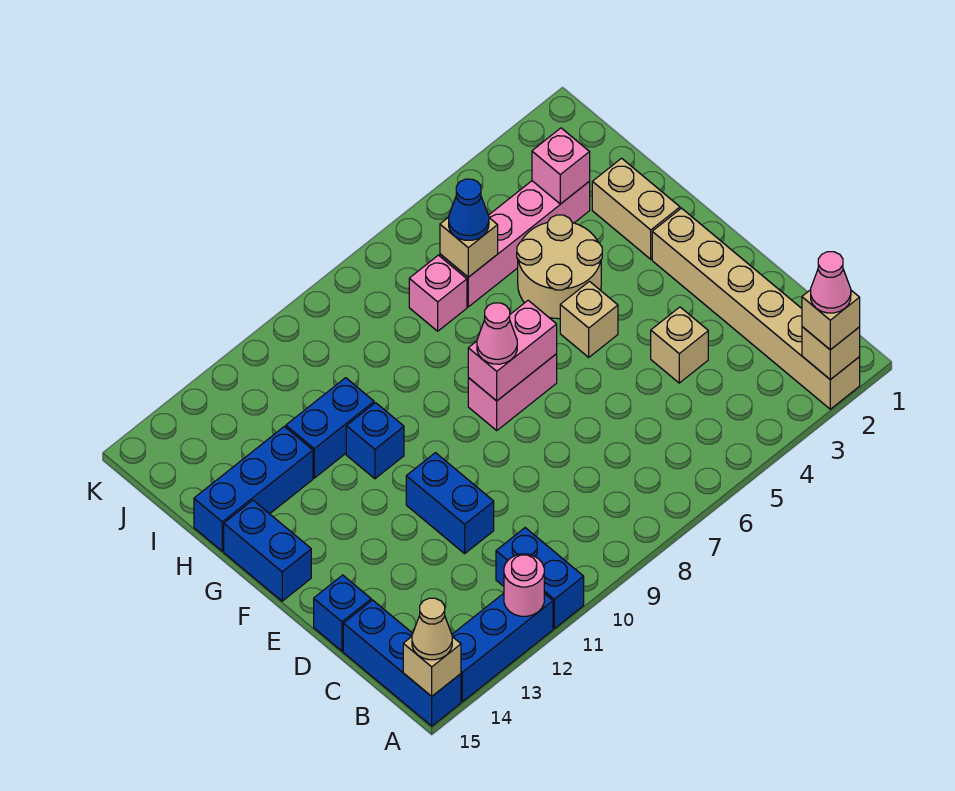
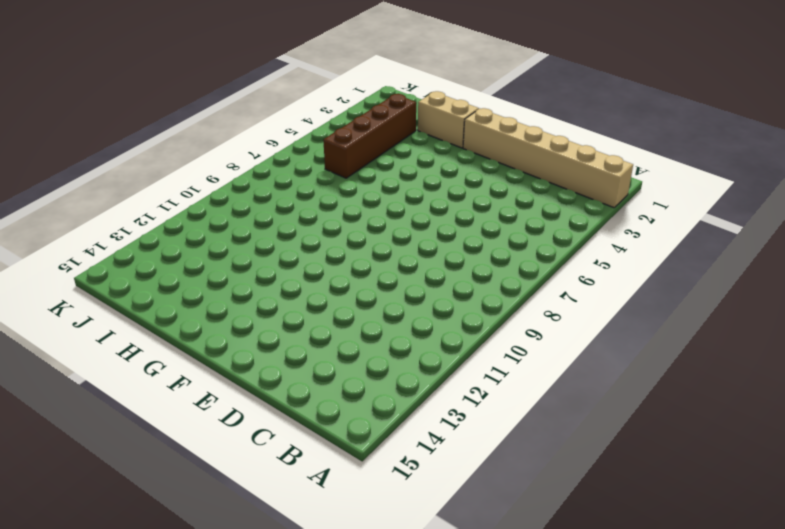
brown brick I3:I6 level 1 -> pink brick I3:I6 level 1
none -> blue brick A11:B11 level 1
none -> blue brick A12:A14 level 1
none -> blue brick A15:C15 level 1

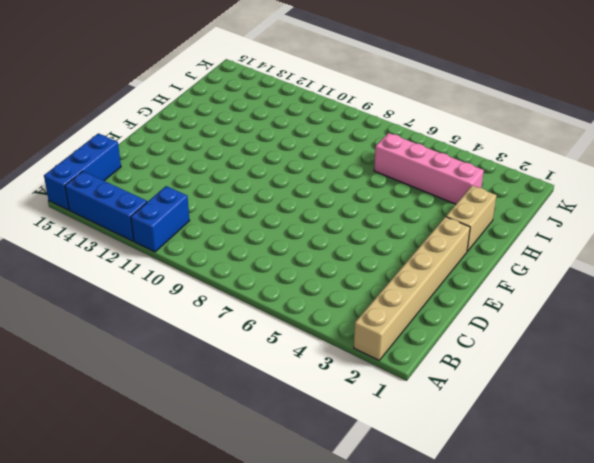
none -> tan brick D4 level 1
none -> blue brick D11:E11 level 1
none -> blue brick D15 level 1

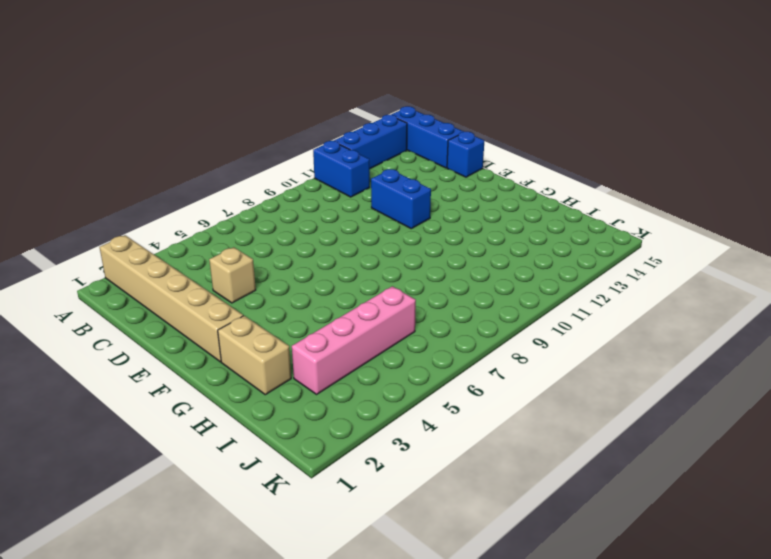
none -> tan brick F5 level 1
none -> pink brick F7:F8 level 1
none -> blue brick F15:G15 level 1

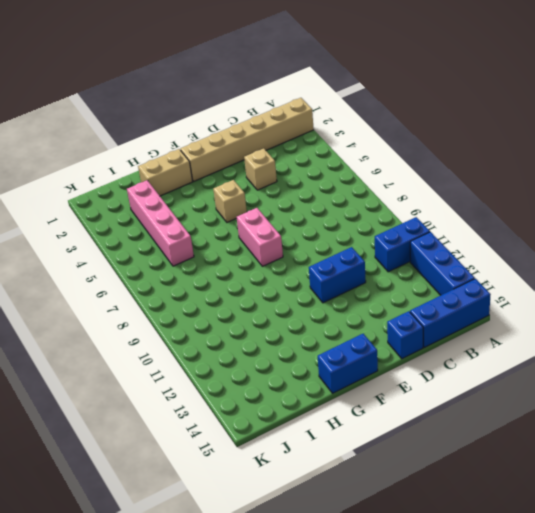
none -> tan round brick G4:H5 level 1
none -> blue brick G11 level 1
none -> blue brick H11:H12 level 1

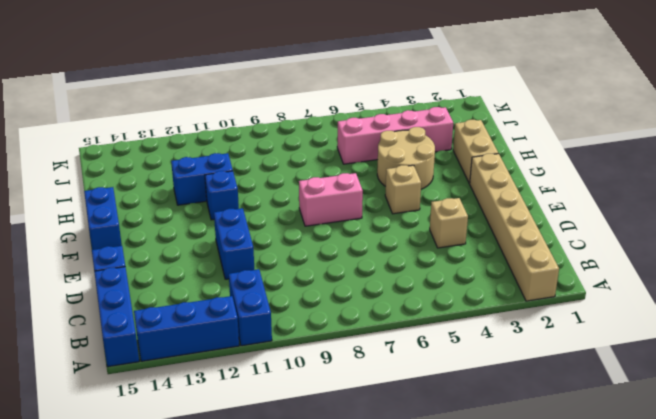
none -> blue brick H13:H15 level 1
none -> pink brick I7 level 1
none -> tan brick A2 level 2

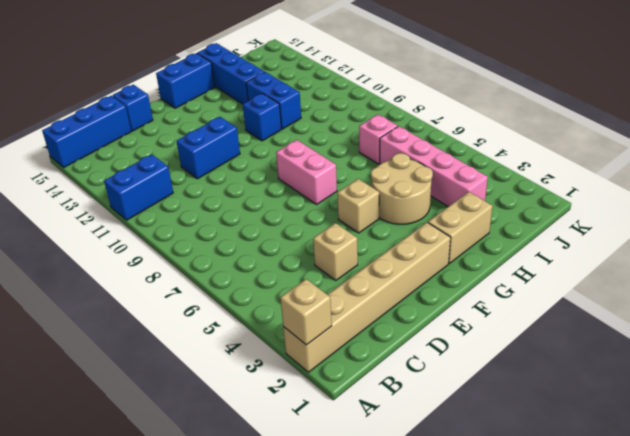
none -> blue brick A12:A14 level 1
none -> pink round brick A12 level 2
none -> tan brick A15 level 2

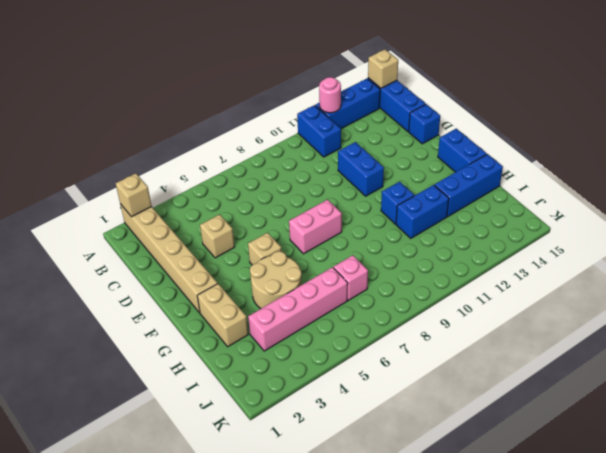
none -> pink brick F7:F8 level 2
none -> pink brick I3 level 2
none -> tan brick I6 level 2

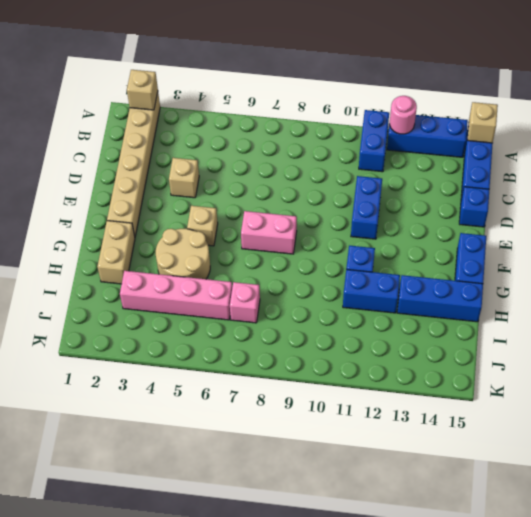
none -> pink brick F7:F8 level 2
none -> pink brick I3 level 2
none -> tan brick I6 level 2

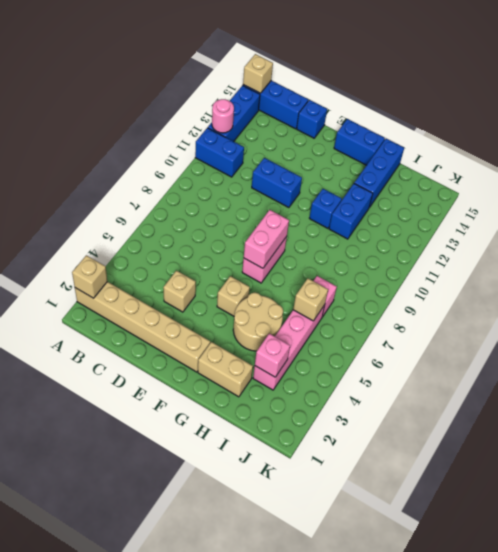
none -> tan brick A2 level 3
none -> tan cone A15 level 3
none -> pink cone F8 level 3

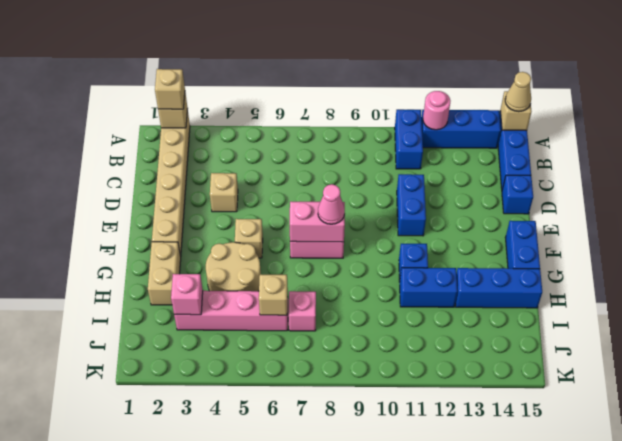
none -> blue cone I6 level 3
none -> pink cone A2 level 4

